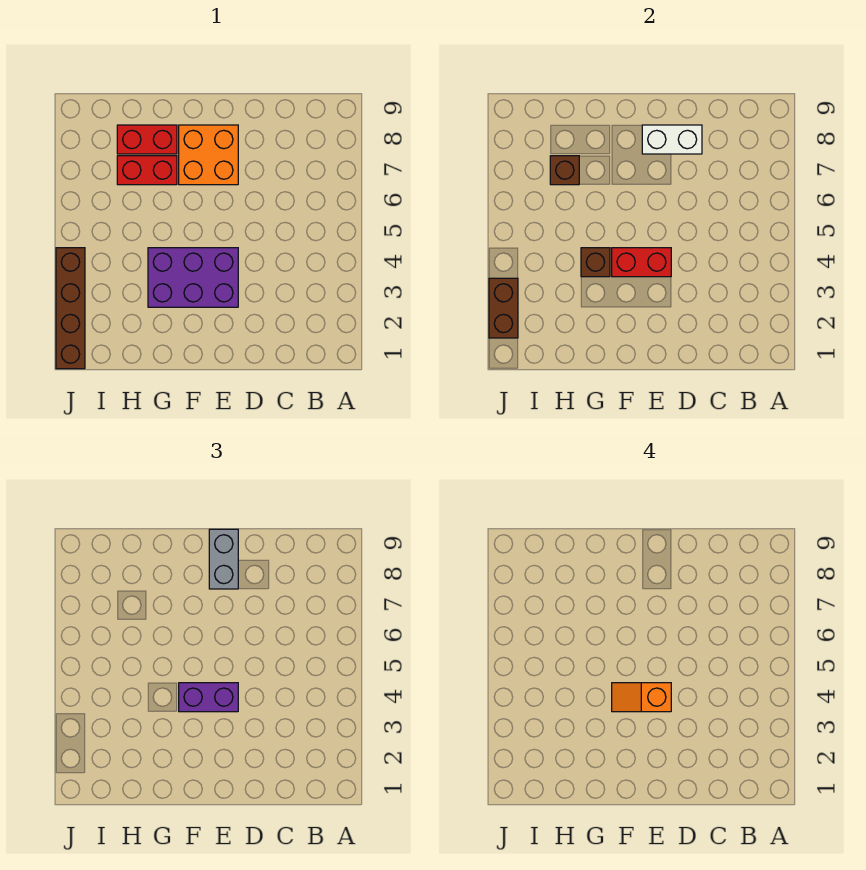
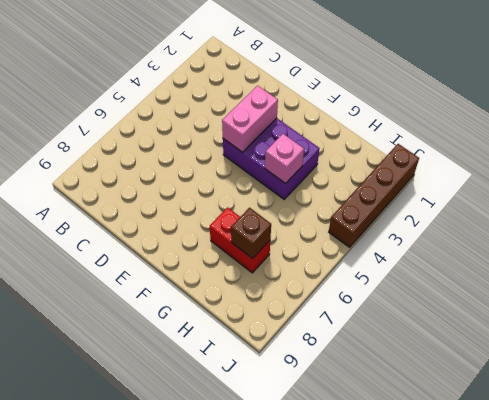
pink brick E3:E4 level 2 -> red brick E4:F4 level 2
pink brick G4 level 2 -> brown brick G4 level 2
none -> orange brick E7:F8 level 1
none -> red brick G8:H8 level 1
none -> white brick D8:E8 level 2

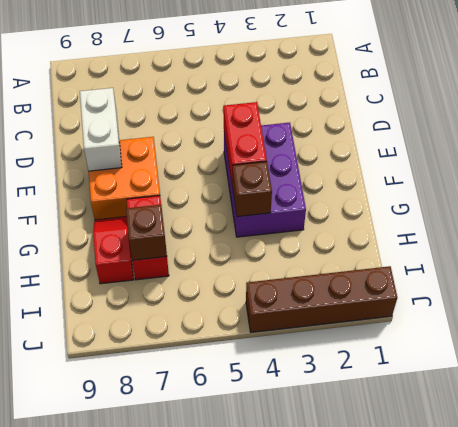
red slope G8:H8 level 1 top H -> red brick G8:H8 level 1
none -> brown brick J2:J3 level 2
none -> purple brick E4:F4 level 3
none -> grey brick E8:E9 level 3

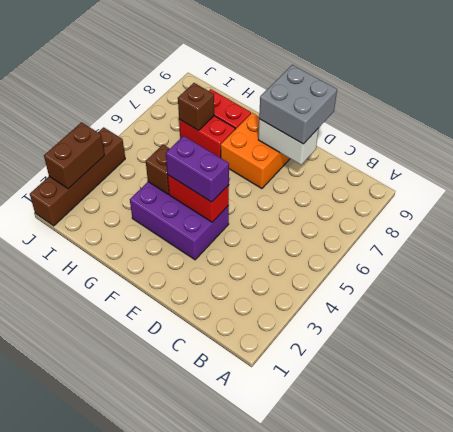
grey brick D8:E9 level 3 -> grey brick E8:E9 level 3
none -> orange slope E4:F4 level 4 top E

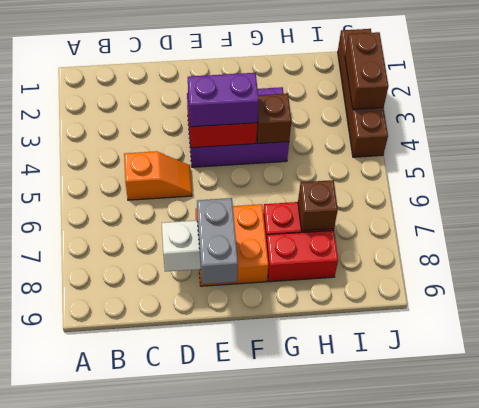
orange slope C5:D5 level 1 top C -> orange slope E4:F4 level 4 top E

